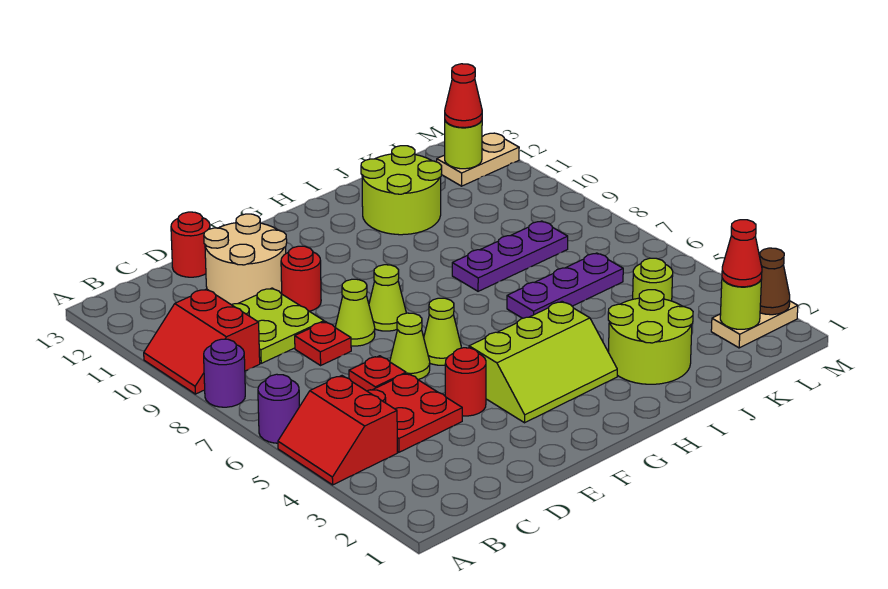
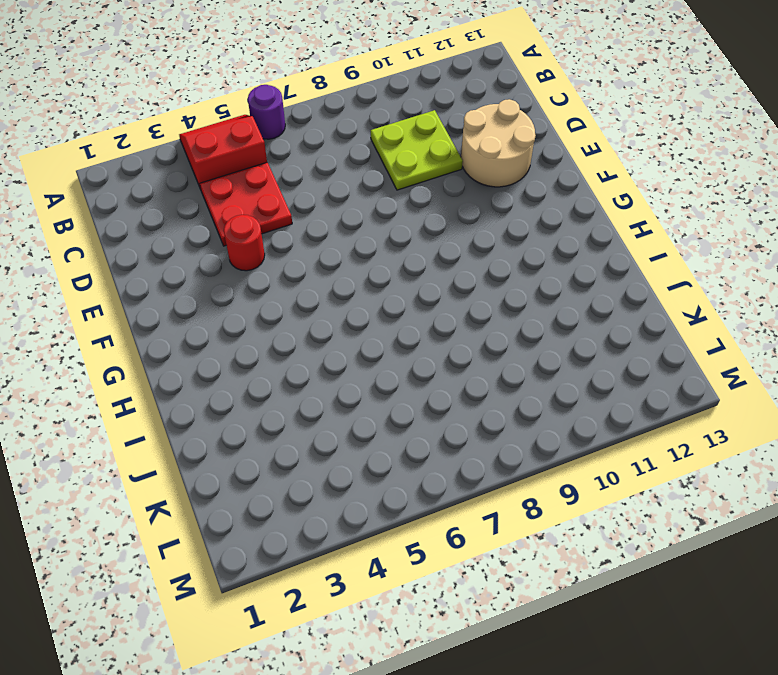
none -> purple round brick A8 level 1
none -> red slope A9:B10 level 1 top B
none -> red plate D6 level 1

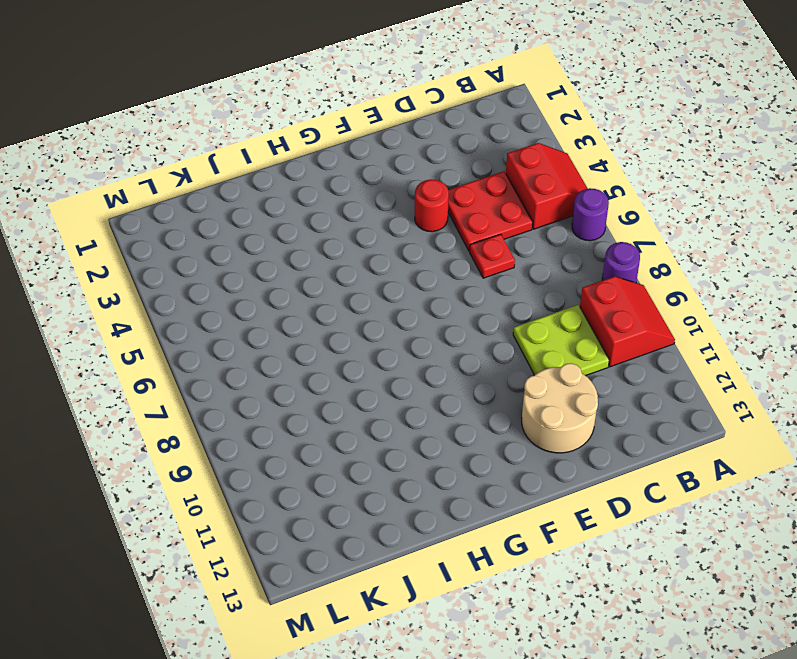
none -> red plate D8 level 1
none -> red round brick D13 level 1
none -> lime cone E6 level 1

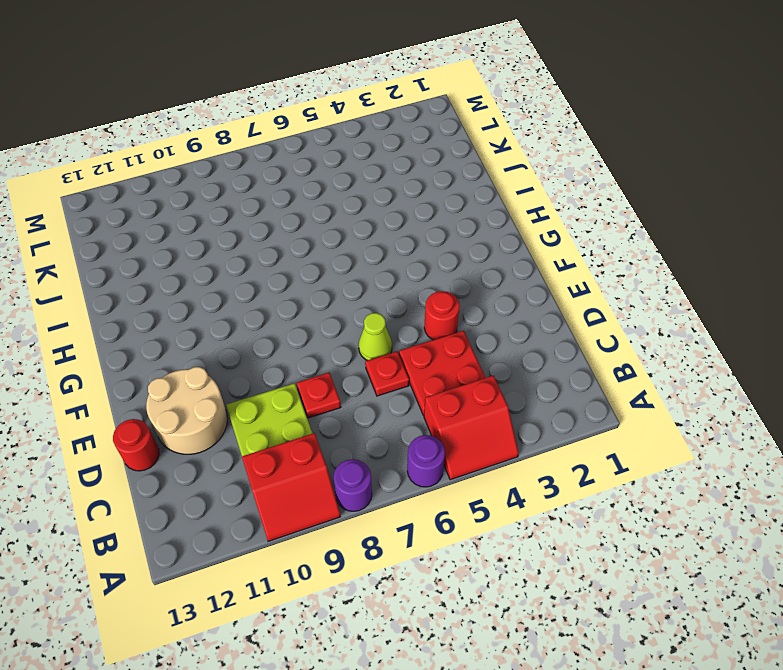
none -> lime cone E8 level 1
none -> red round brick E10 level 1
none -> lime slope F3:H4 level 1 top 4

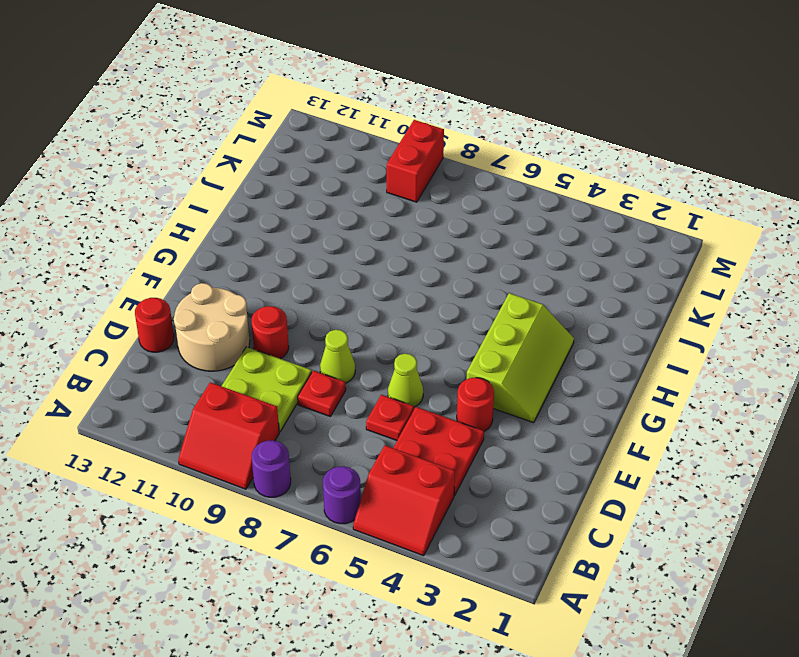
red brick L9:M9 level 1 -> none
none -> lime cone F6 level 1
none -> lime cone F8 level 1
none -> lime round brick I2:J3 level 1

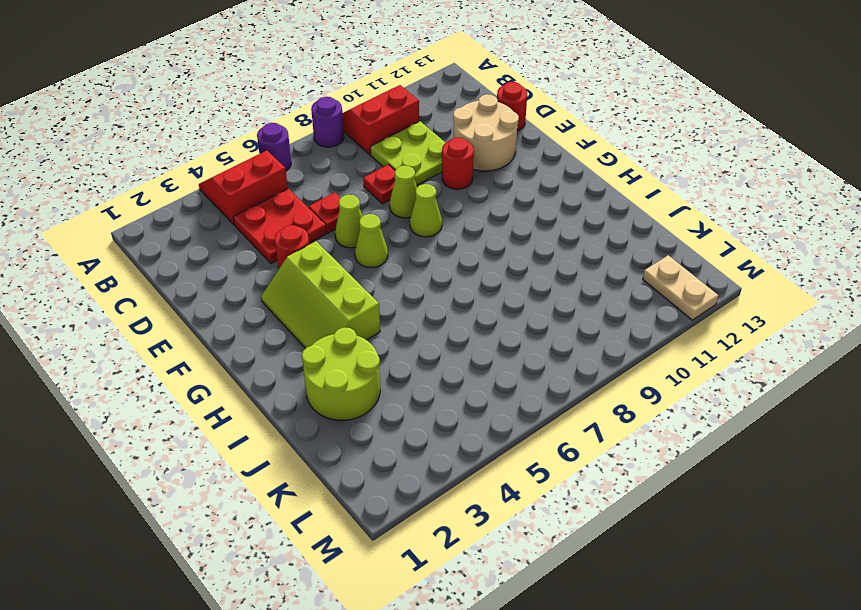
none -> purple plate I6:K6 level 1
none -> purple plate I8:K8 level 1
none -> lime round brick I11:J12 level 1

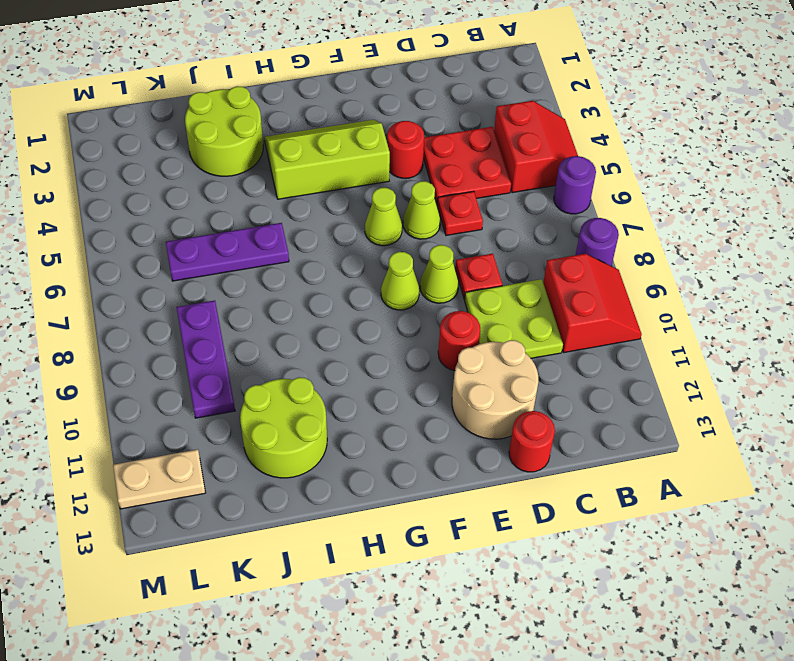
purple plate K8:K10 level 1 -> purple plate I8:K8 level 1
none -> lime round brick K4 level 1
none -> tan plate L2:M2 level 1
none -> lime round brick L2 level 2

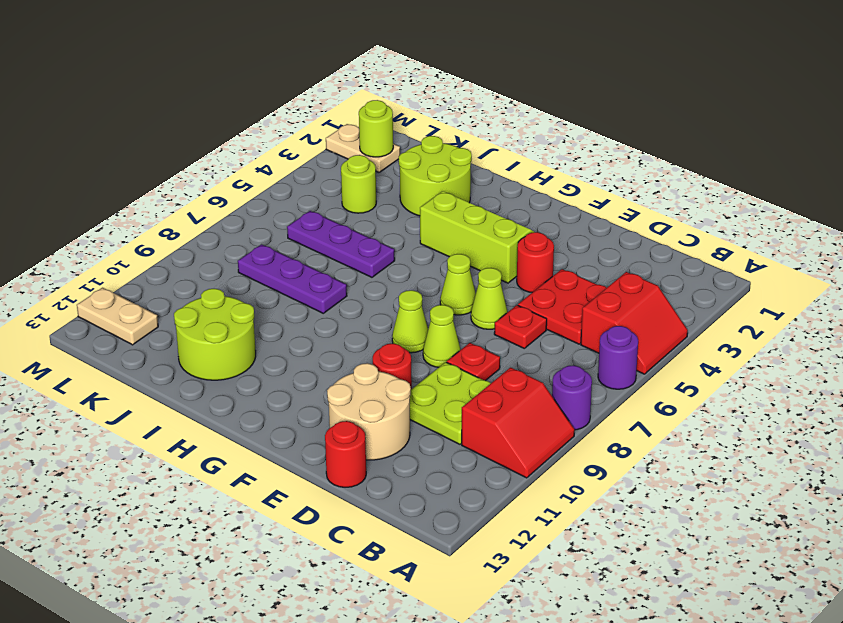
none -> lime round brick L12 level 2
none -> brown cone M2 level 2
none -> red cone L2 level 3

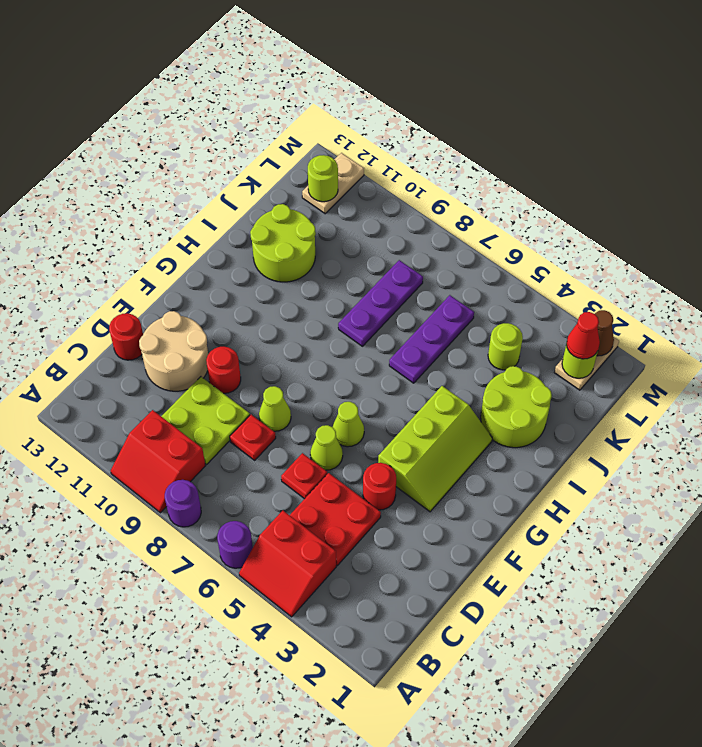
none -> lime cone F8 level 1
none -> red cone L12 level 3

